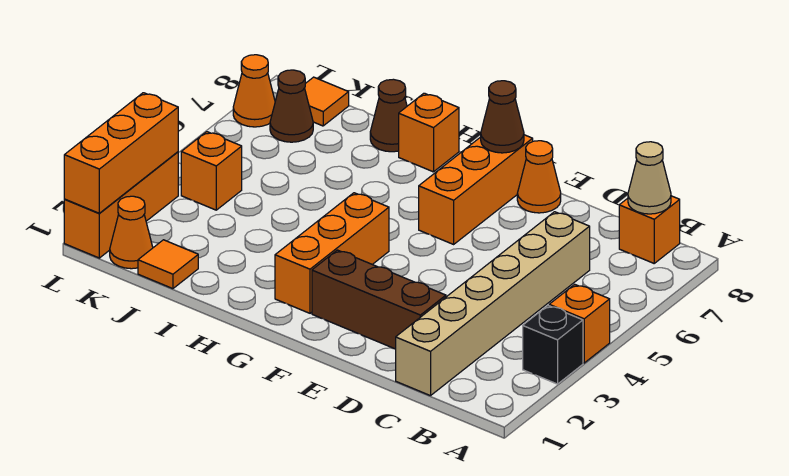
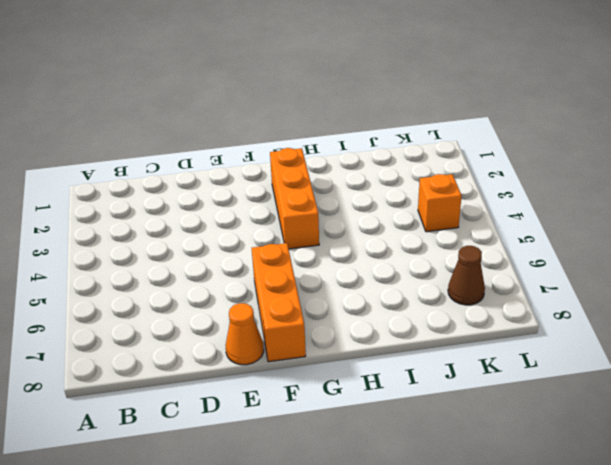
none -> black brick A3 level 1
none -> orange brick A4 level 1
none -> orange brick B8 level 1

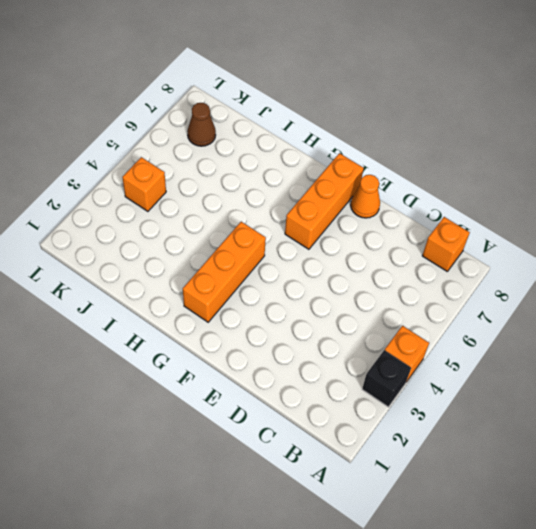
none -> tan brick C1:C6 level 1
none -> brown brick D2:F2 level 1
none -> orange brick H8 level 1

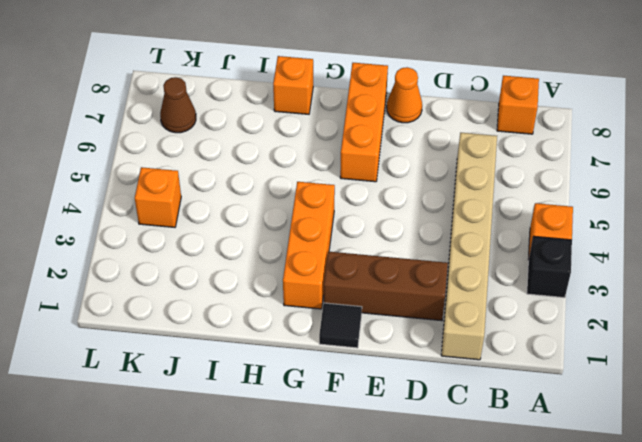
black tile F1 level 1 -> none
none -> brown cone I8 level 1
none -> orange tile J1 level 1
none -> orange cone K1 level 1

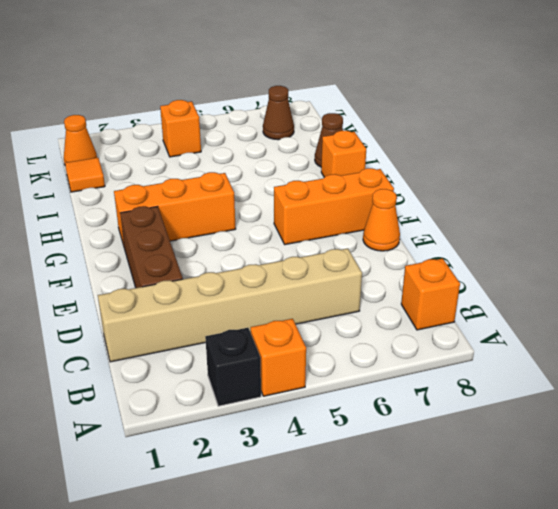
none -> orange tile K8 level 1
none -> orange brick L1:L3 level 1
none -> orange cone L7 level 1

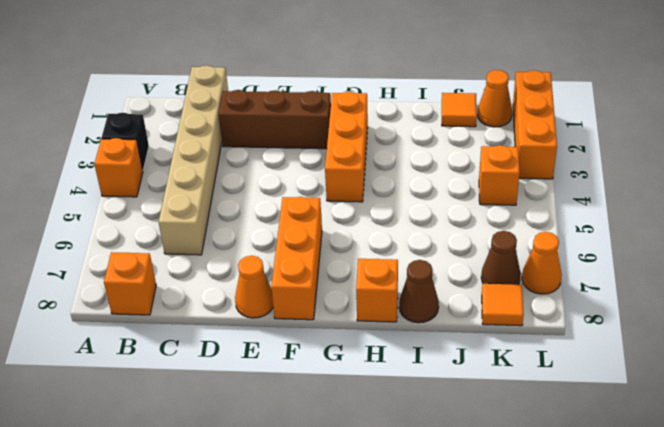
none -> tan cone B8 level 2
none -> brown cone F8 level 2
none -> orange brick L1:L3 level 2

